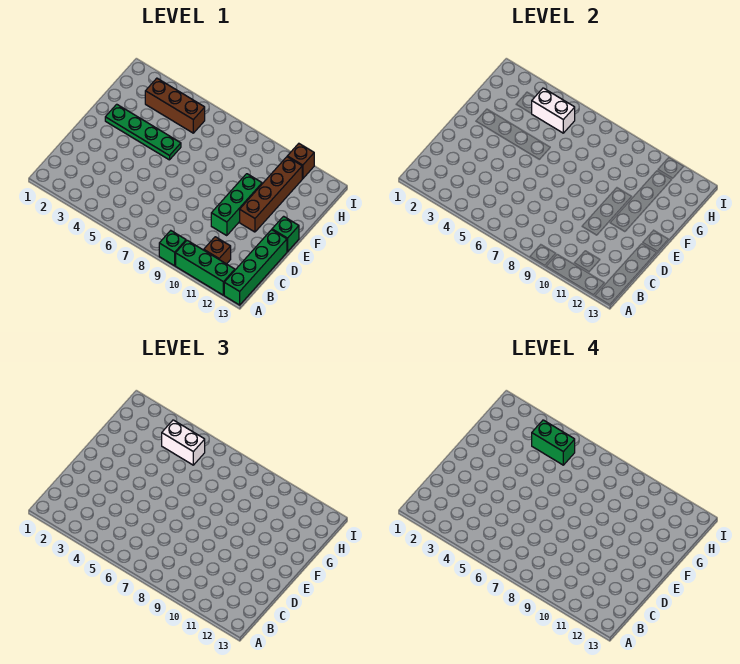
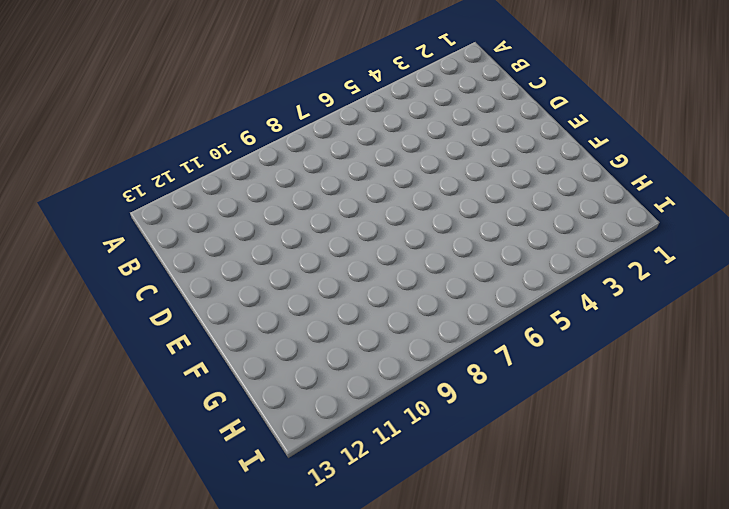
none -> green brick A9 level 1
none -> green brick A10:A12 level 1
none -> green brick A13:D13 level 1

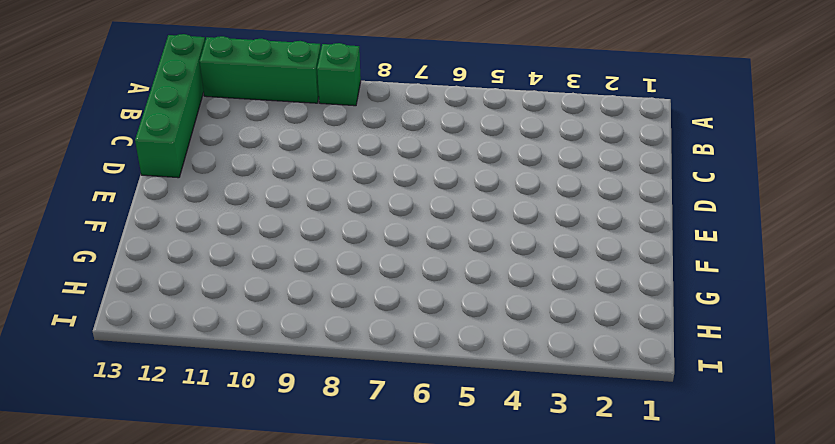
none -> brown brick B11 level 1
none -> green brick D10:F10 level 1
none -> brown brick E11:H11 level 1

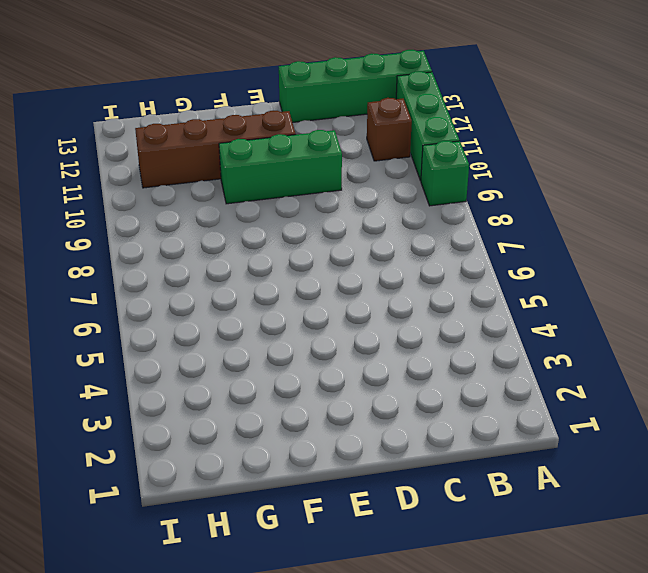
none -> green brick E13 level 1
none -> green plate F2:F5 level 1
none -> brown brick H3:H5 level 1

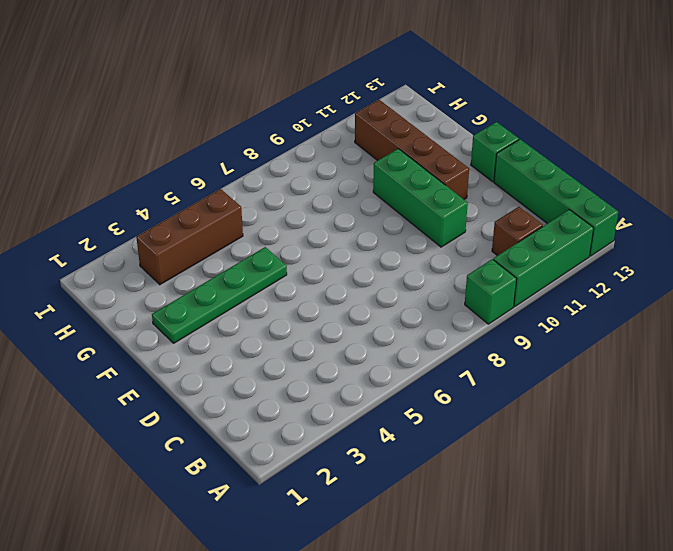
none -> brown brick I11 level 1
none -> white brick H4:H5 level 2
none -> white brick H4:H5 level 3

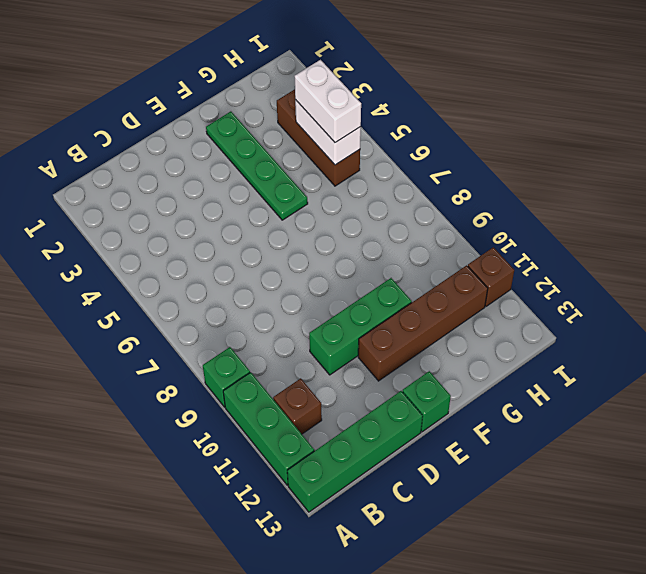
none -> green brick H4:H5 level 4

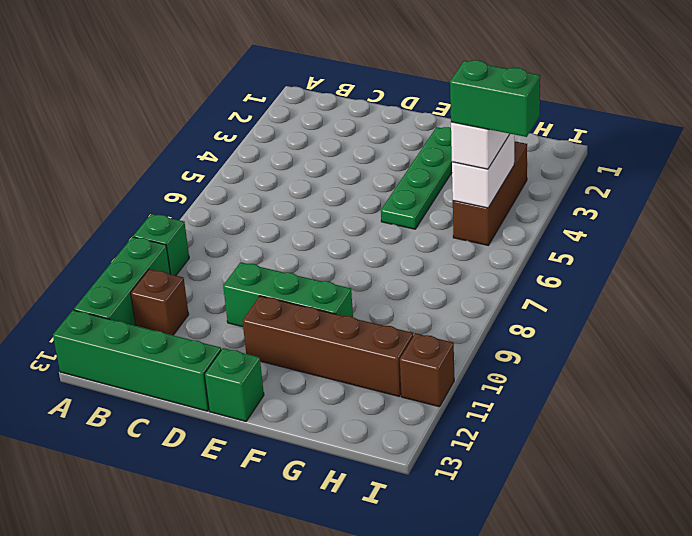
green brick H5:I5 level 4 -> green brick H4:H5 level 4

